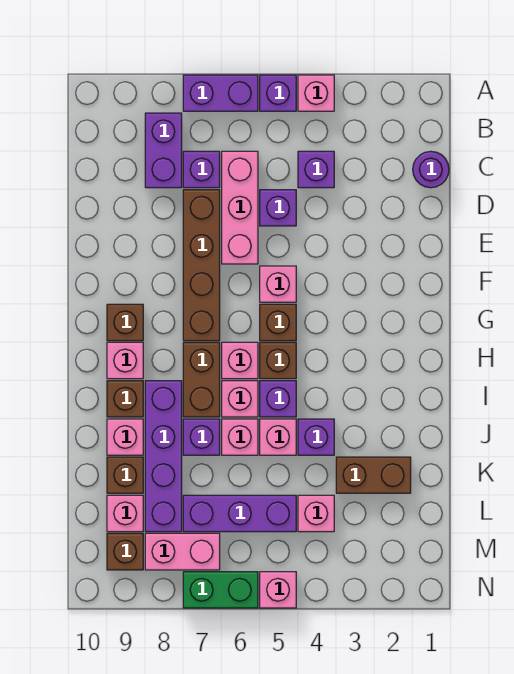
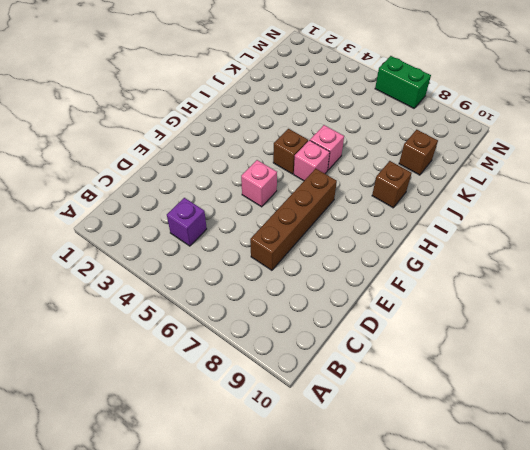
none -> pink brick A4 level 1
none -> purple brick A5 level 1
none -> purple brick A6:A7 level 1
none -> purple brick B8:C8 level 1

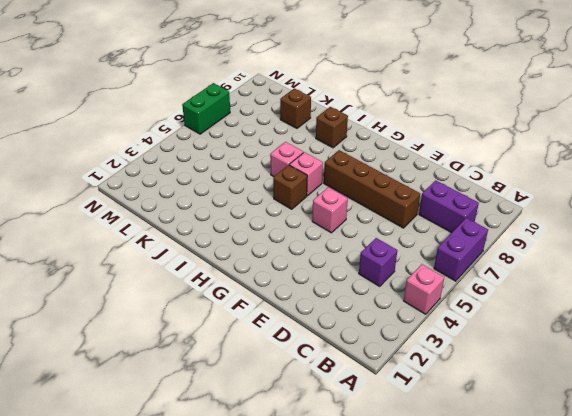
none -> purple brick A5 level 1
none -> purple round brick C1 level 1
none -> pink brick C6:E6 level 1
none -> purple brick C7 level 1

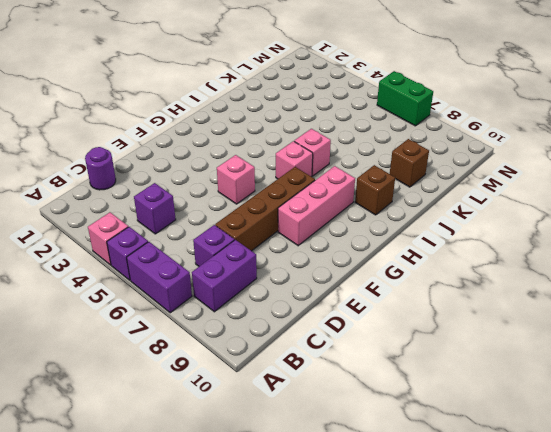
pink brick F8:H8 level 1 -> pink brick C6:E6 level 1
none -> purple brick D5 level 1
none -> brown brick G5 level 1
none -> brown brick G9 level 1
none -> brown brick H5 level 1

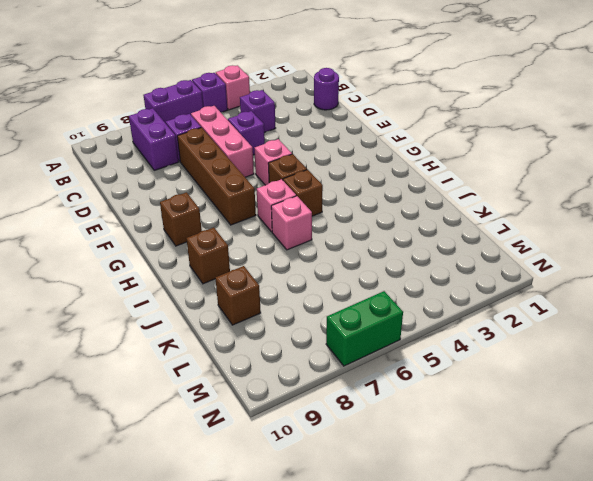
none -> brown brick H7:I7 level 1
none -> pink brick H9 level 1
none -> purple brick I5 level 1
none -> purple brick I8:L8 level 1

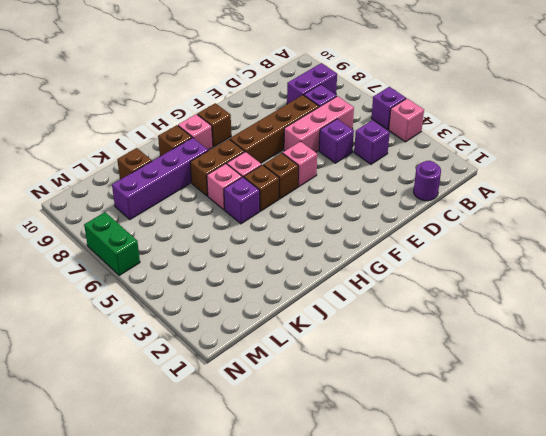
none -> purple brick A6:A7 level 1
none -> purple brick J4 level 1
none -> pink brick J5 level 1
none -> pink brick J6 level 1

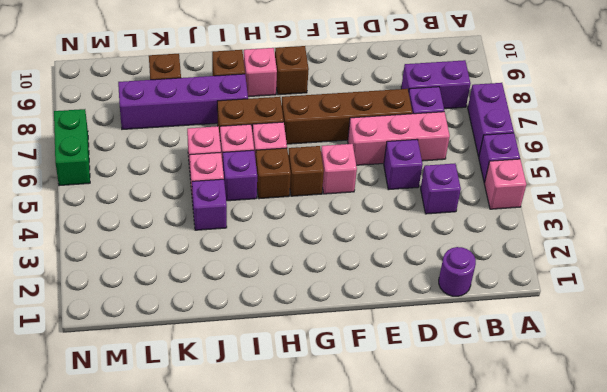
none -> purple brick J7 level 1
none -> pink brick J9 level 1
none -> brown brick K2:K3 level 1
none -> pink brick L4 level 1

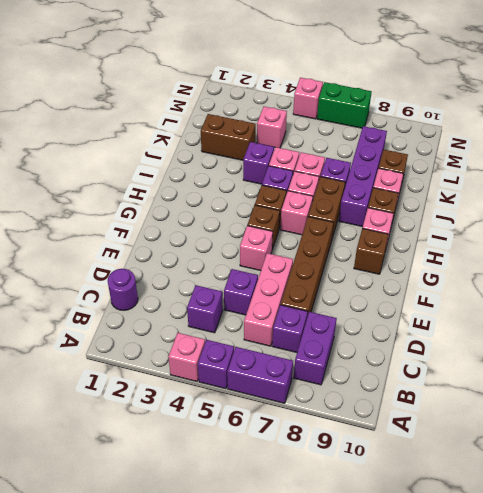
none -> purple brick L5:L7 level 1
none -> pink brick L9 level 1
none -> pink brick M7:M8 level 1
none -> brown brick M9 level 1

